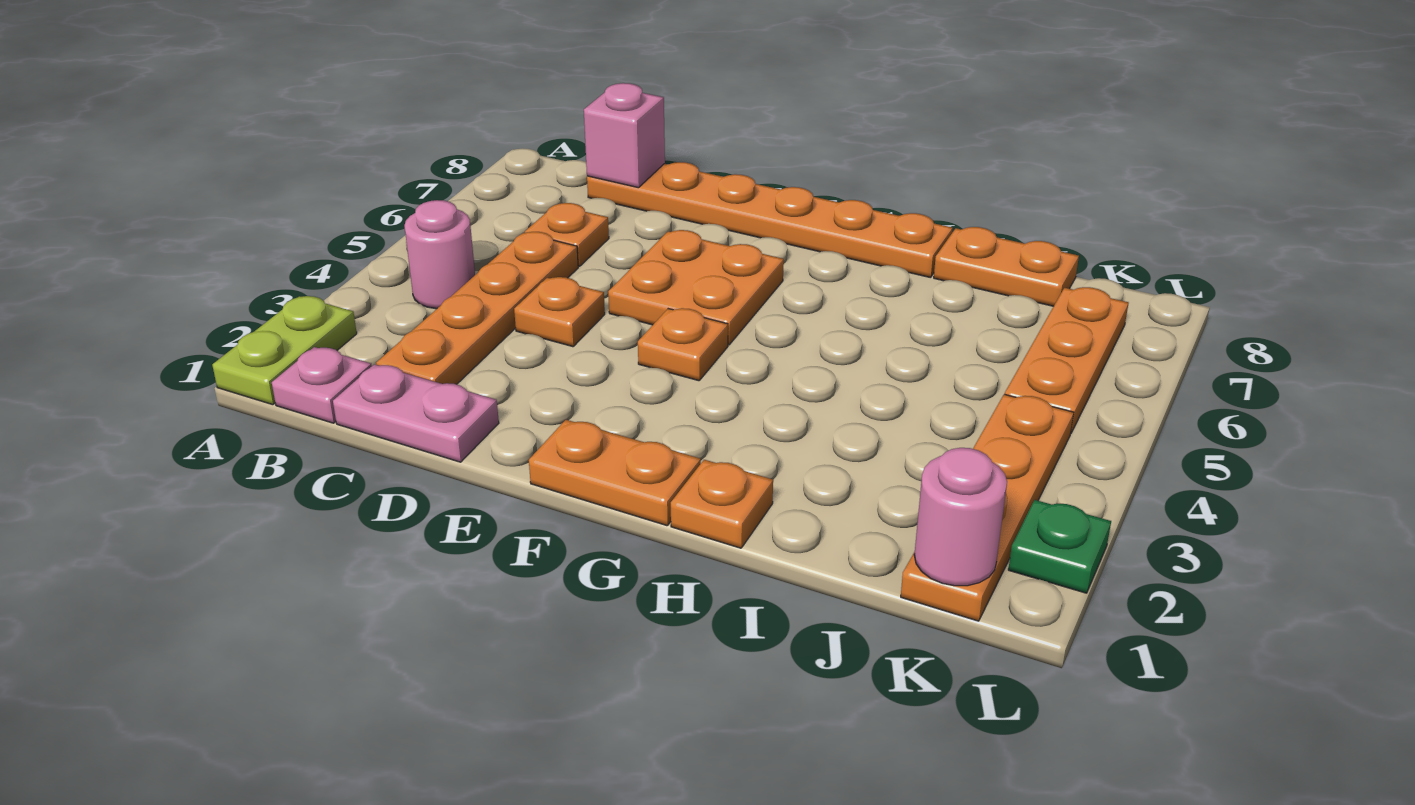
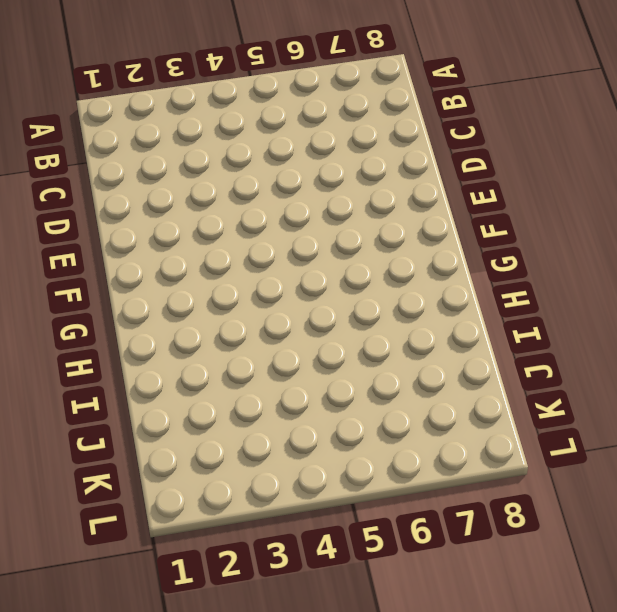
none -> lime plate A1:A2 level 1
none -> pink plate B1 level 1
none -> pink round brick B4 level 1

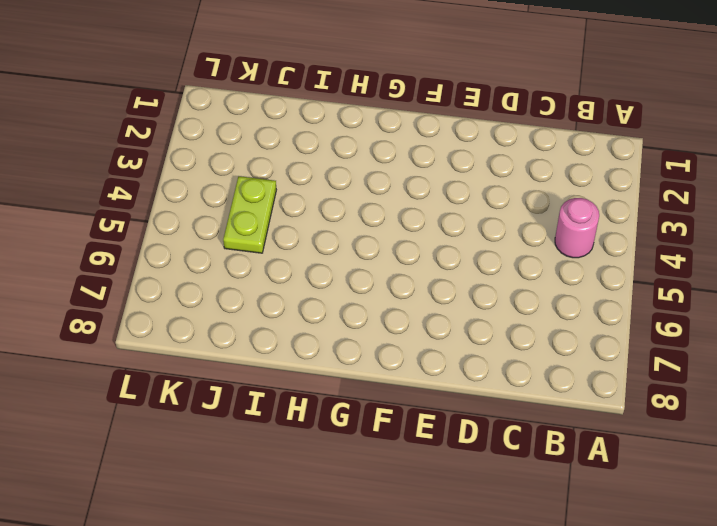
lime plate J4:J5 level 1 -> lime plate A1:A2 level 1
none -> pink plate B1 level 1
none -> pink plate C1:D1 level 1
none -> orange plate C2:C5 level 1

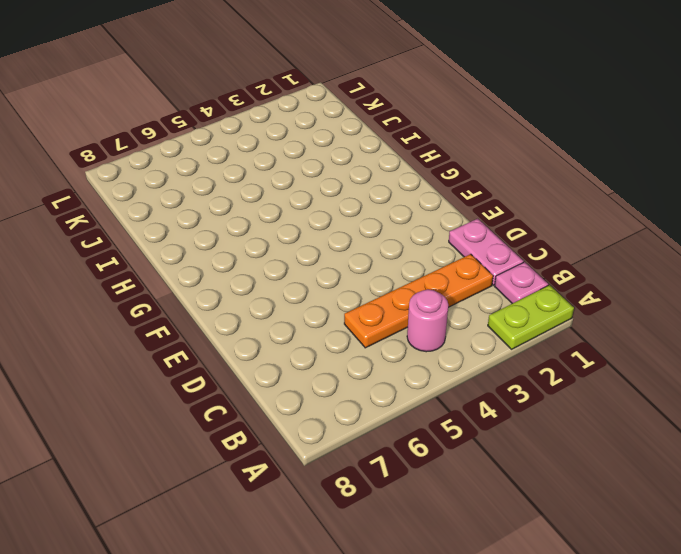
none -> orange plate C6 level 1
none -> orange plate C8:H8 level 1
none -> orange plate D4 level 1

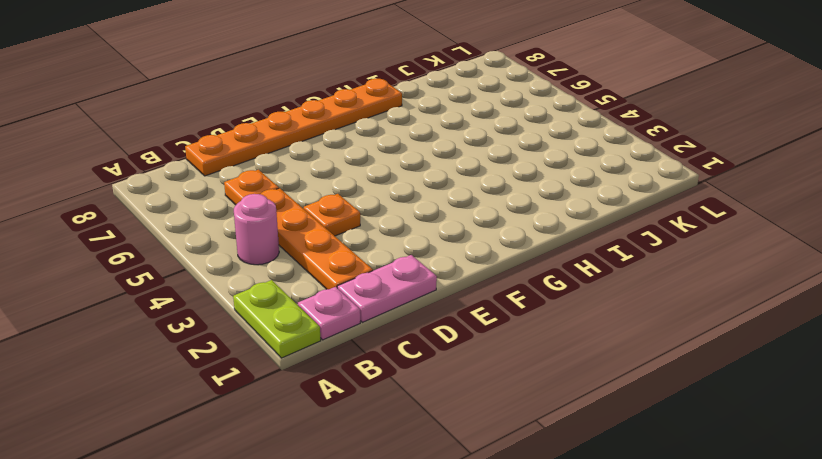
none -> orange plate E5:F6 level 1
none -> orange plate F1:G1 level 1
none -> orange plate F4 level 1

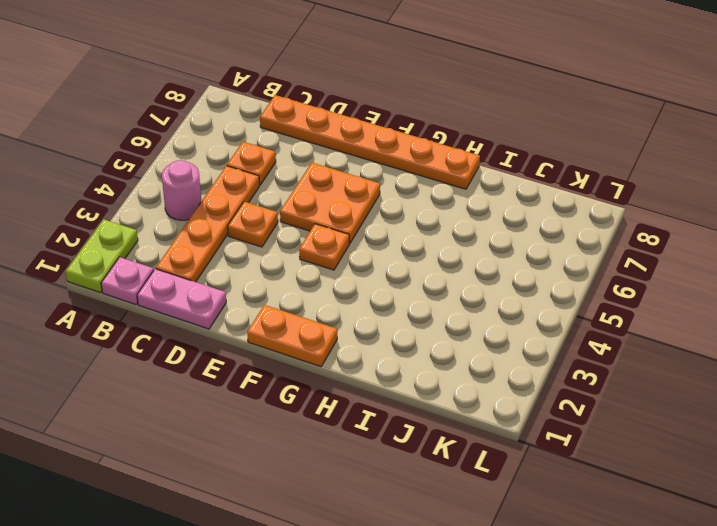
none -> orange plate H1 level 1
none -> orange plate I8:J8 level 1
none -> orange plate K1:K4 level 1

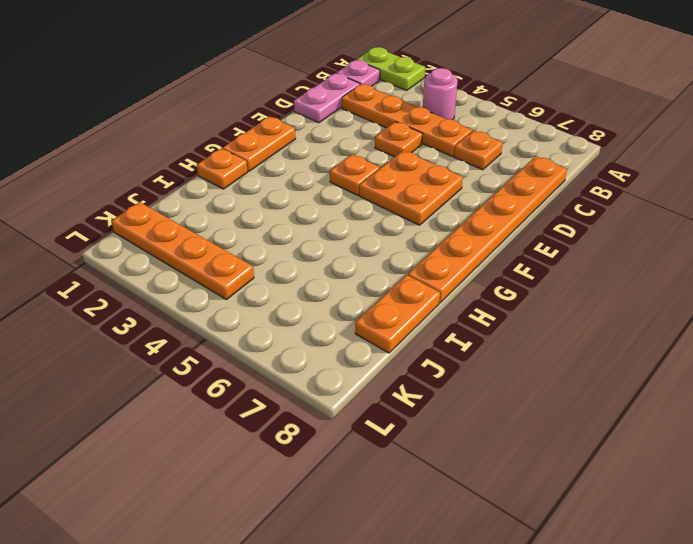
none -> orange plate K5:K7 level 1
none -> green plate L2 level 1
none -> pink brick C8 level 2

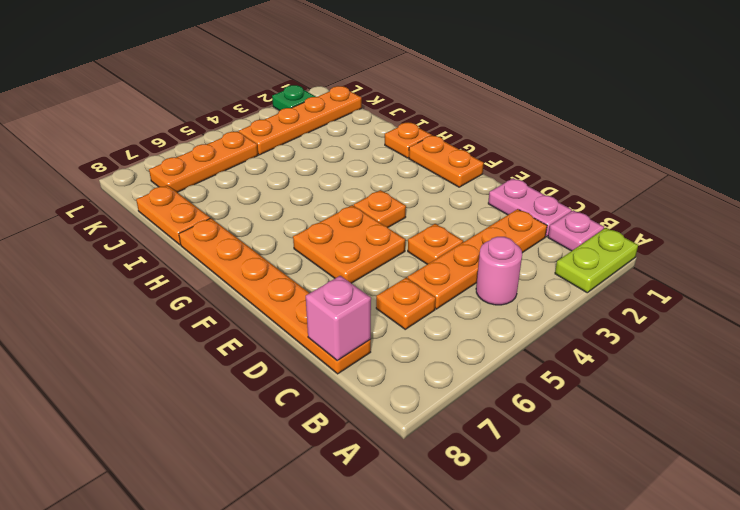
none -> pink round brick K1 level 2

